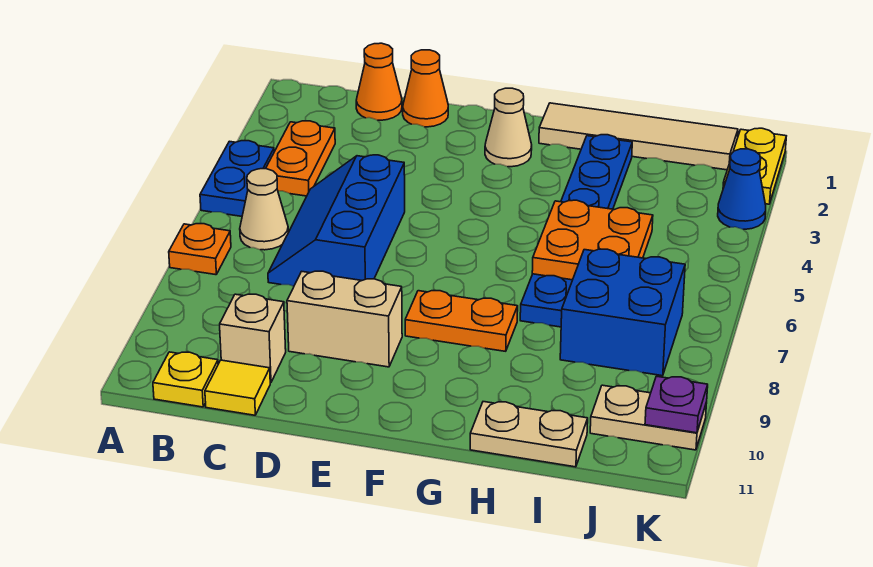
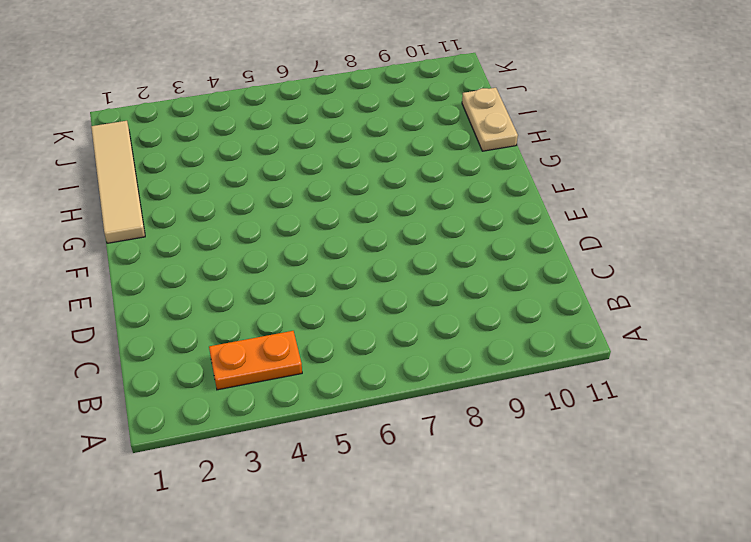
none -> blue plate A4:A5 level 1
none -> orange plate A7 level 1
none -> tan cone B6 level 1

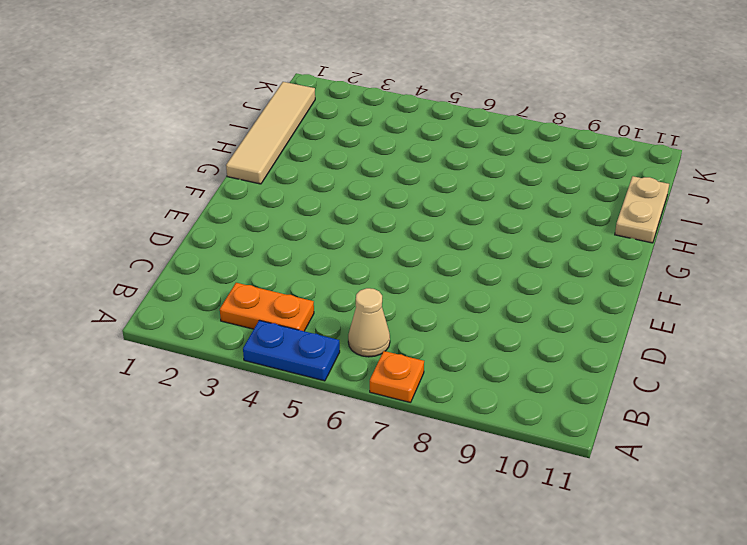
none -> yellow plate B11 level 1
none -> orange cone C1 level 1
none -> blue slope C5:D7 level 1 top D

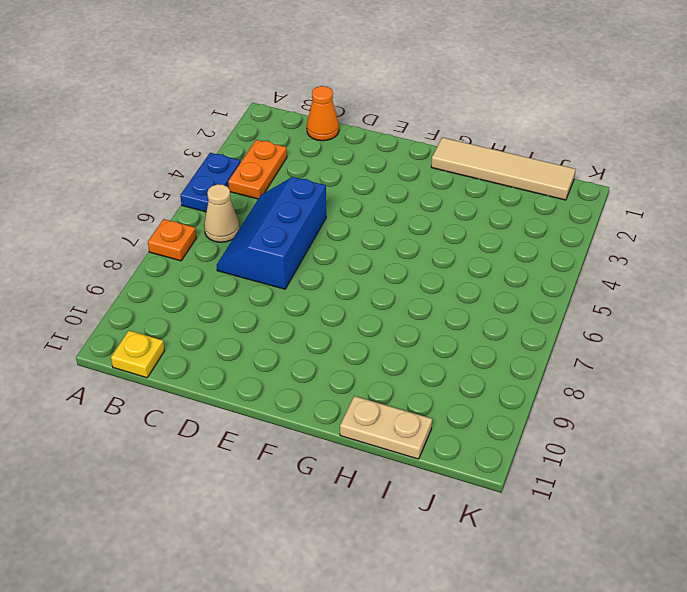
none -> tan brick C10 level 1
none -> yellow tile C11 level 1
none -> orange cone D1 level 1

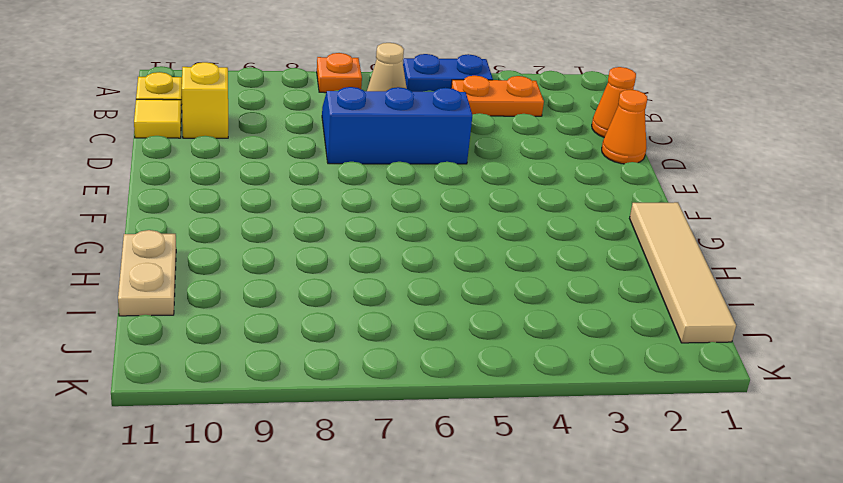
yellow brick C10 level 1 -> tan brick C10 level 1
none -> tan brick D9:E9 level 1
none -> tan cone F2 level 1
none -> orange plate F8:G8 level 1

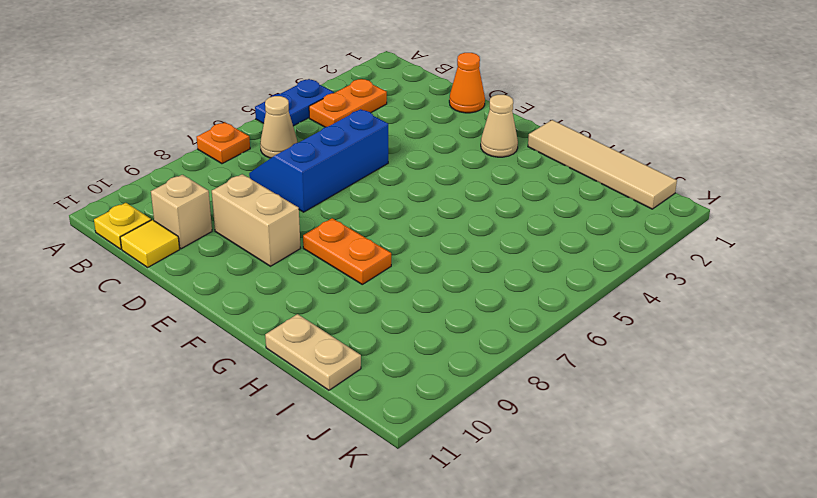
none -> orange cone C1 level 1
none -> blue plate H2:H7 level 1
none -> blue brick I7:J8 level 1

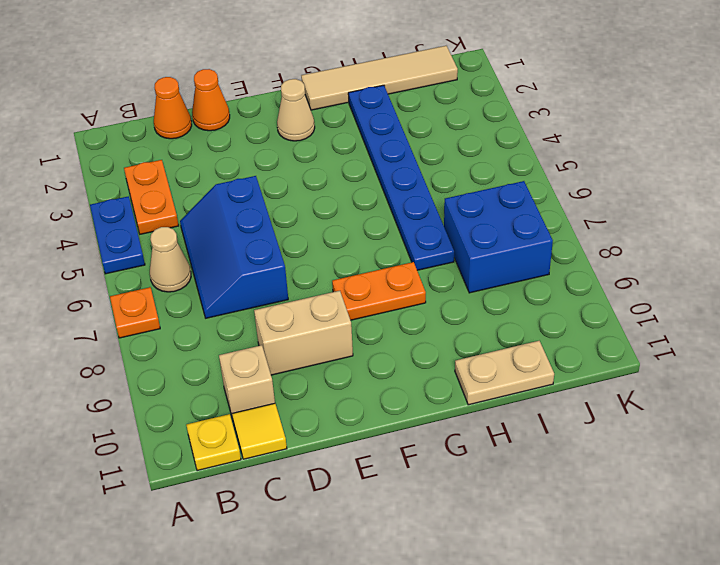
none -> tan plate J10:K10 level 1
none -> yellow plate K1:K2 level 1
none -> blue cone K3 level 1

